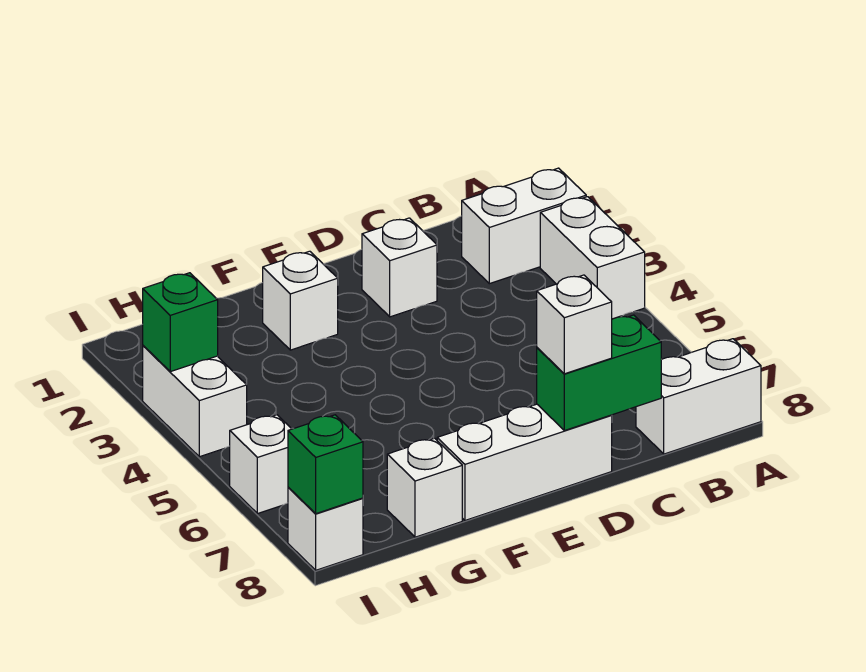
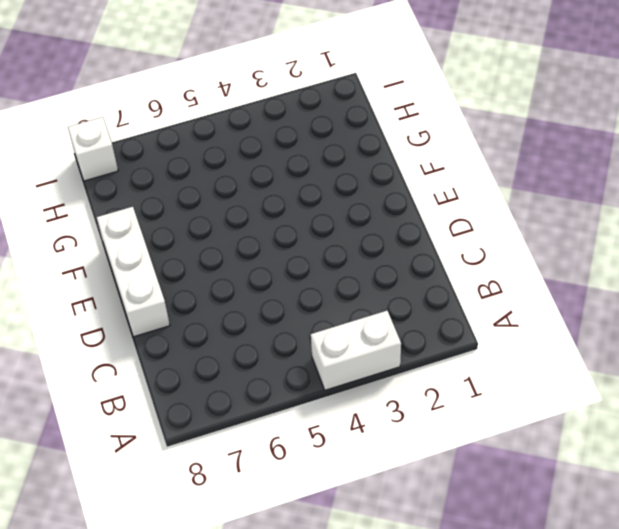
none -> white brick A2:B2 level 1
none -> white brick A8:B8 level 1
none -> white brick D2 level 1

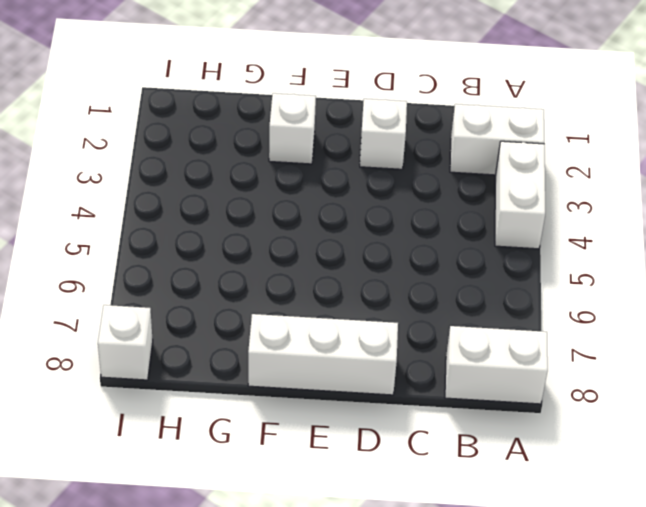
none -> white brick G8 level 1
none -> white brick I3:I4 level 1
none -> white brick I6 level 1

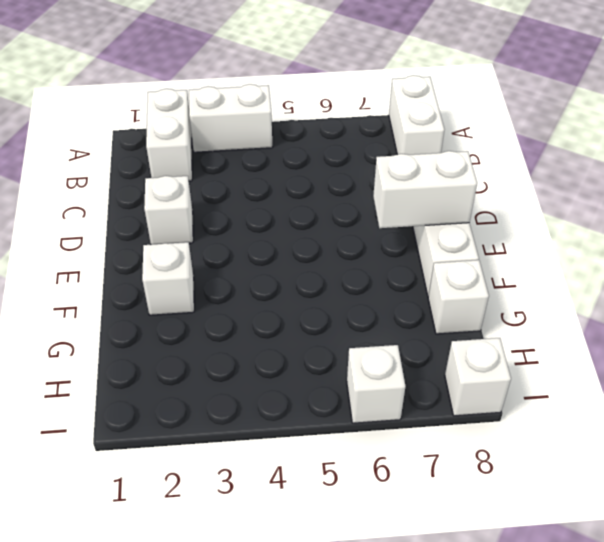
white brick E7:E8 level 2 -> white brick I3:I4 level 1
none -> green brick C8:D8 level 2
none -> green brick I3 level 2
none -> green brick I8 level 2

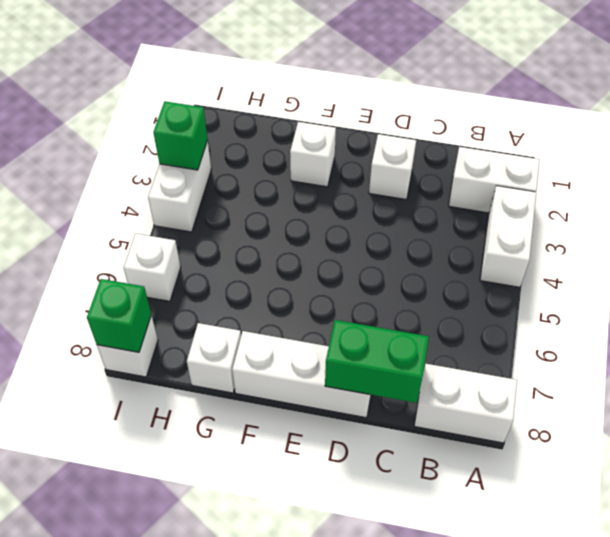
none -> white brick D8 level 3

